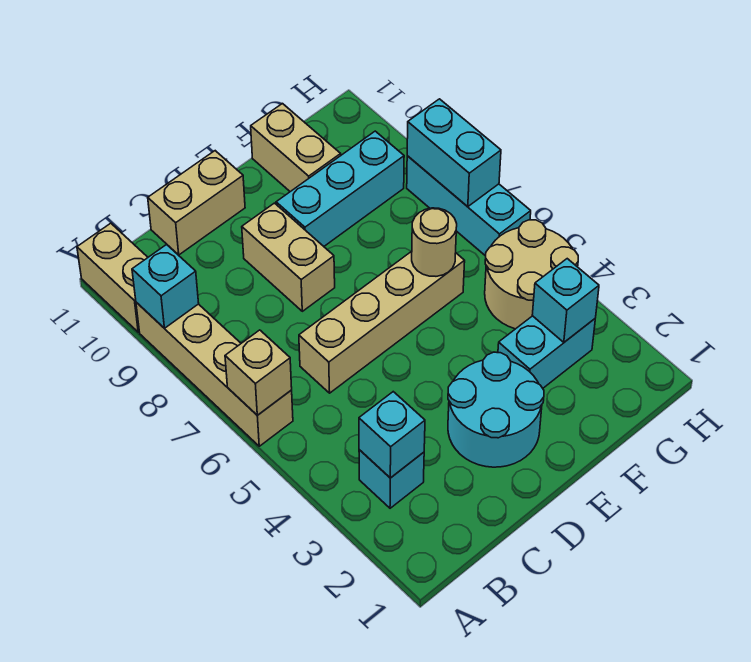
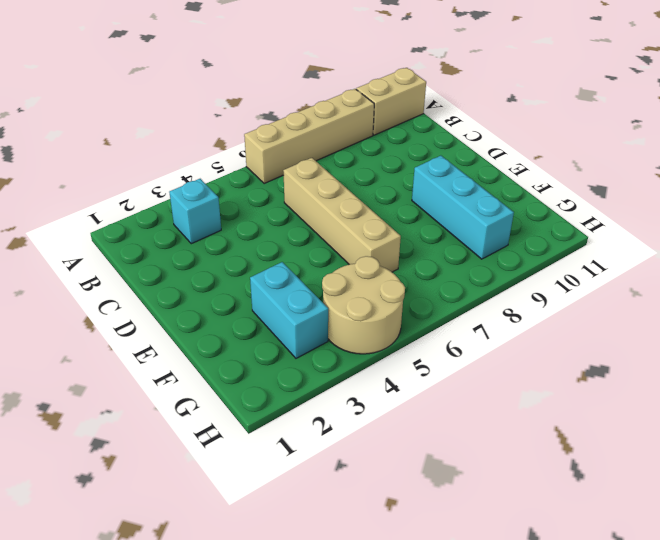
none -> tan brick C11:D11 level 1
none -> cyan round brick D2:E3 level 1
none -> tan brick D8:D9 level 1

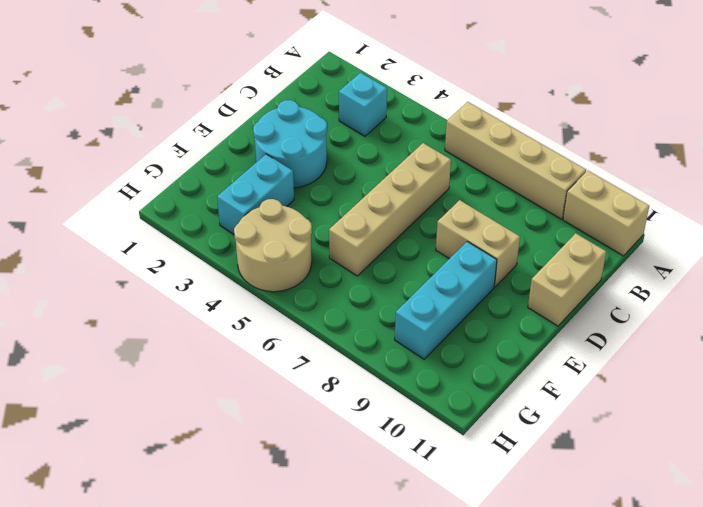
none -> tan brick F10:F11 level 1
none -> cyan brick H6:H8 level 1
none -> tan brick A6 level 2

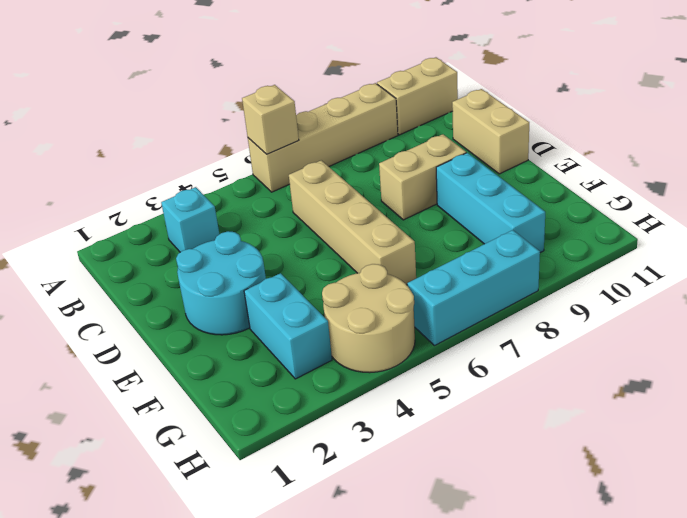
none -> tan brick F10:F11 level 1
none -> cyan brick A9 level 2
none -> cyan brick B3 level 2

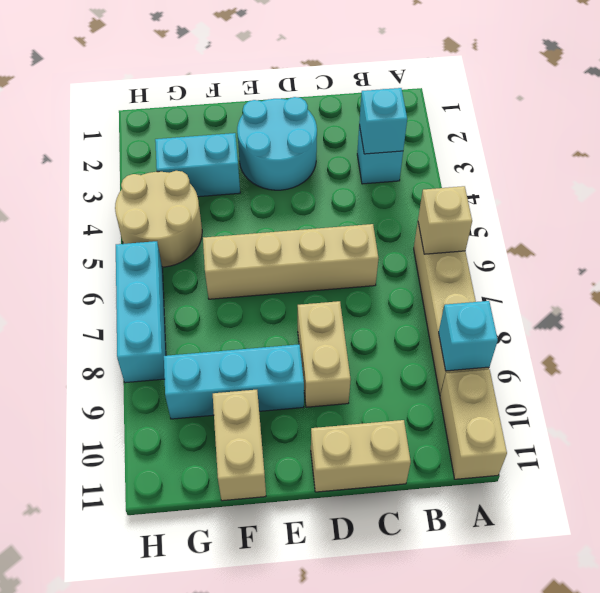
none -> tan round brick F6 level 2
none -> cyan brick G3 level 2
none -> cyan brick H7:H8 level 2

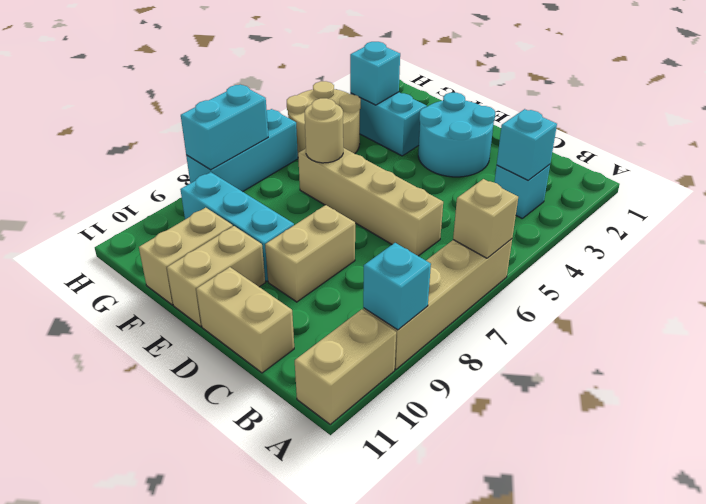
tan brick E10:E11 level 1 -> none

